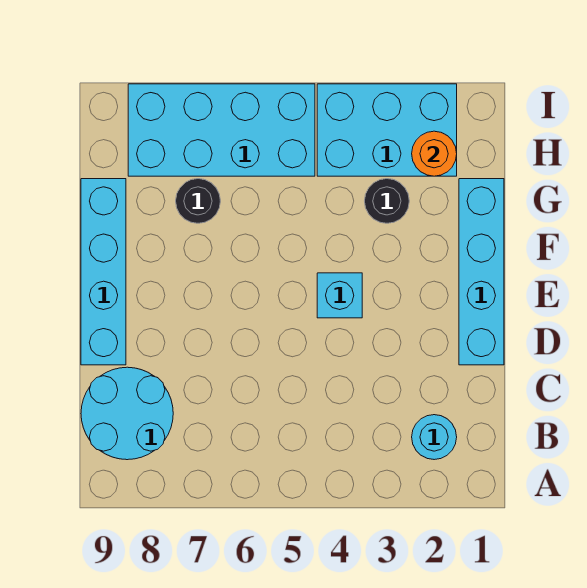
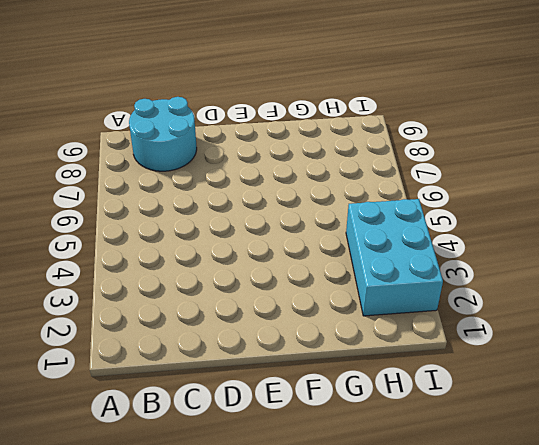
none -> cyan round brick B2 level 1
none -> cyan brick D1:G1 level 1

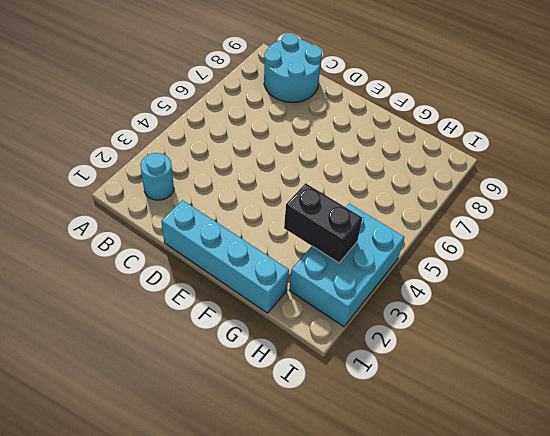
black brick G3:H3 level 2 -> none
none -> cyan brick D9:G9 level 1
none -> cyan brick E4 level 1

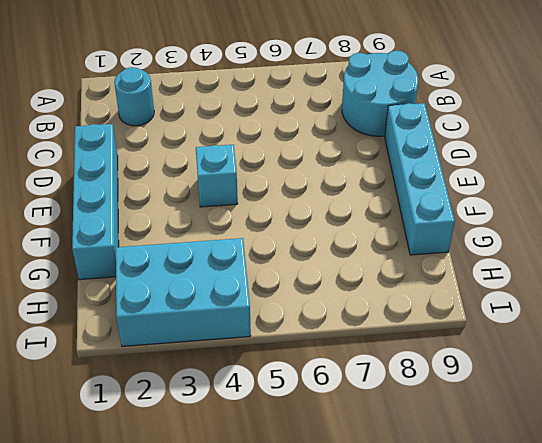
none -> black round brick G3 level 1
none -> black round brick G7 level 1

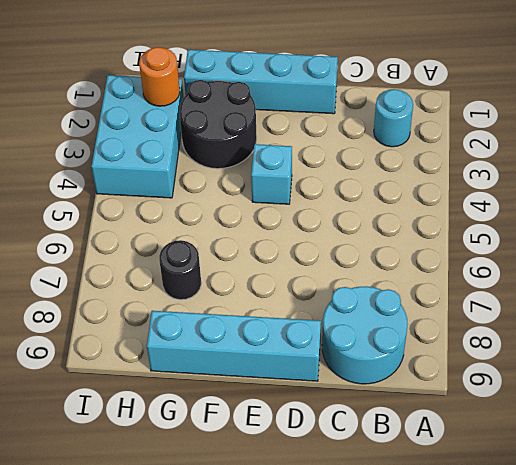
black round brick F2:G3 level 1 -> black round brick G3 level 1
none -> cyan brick H5:I8 level 1

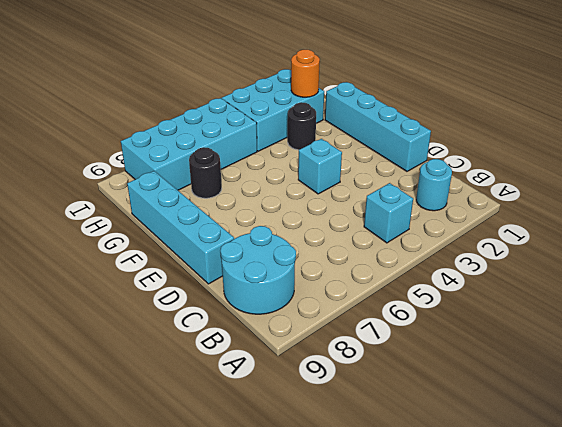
cyan brick B4 level 1 -> none

